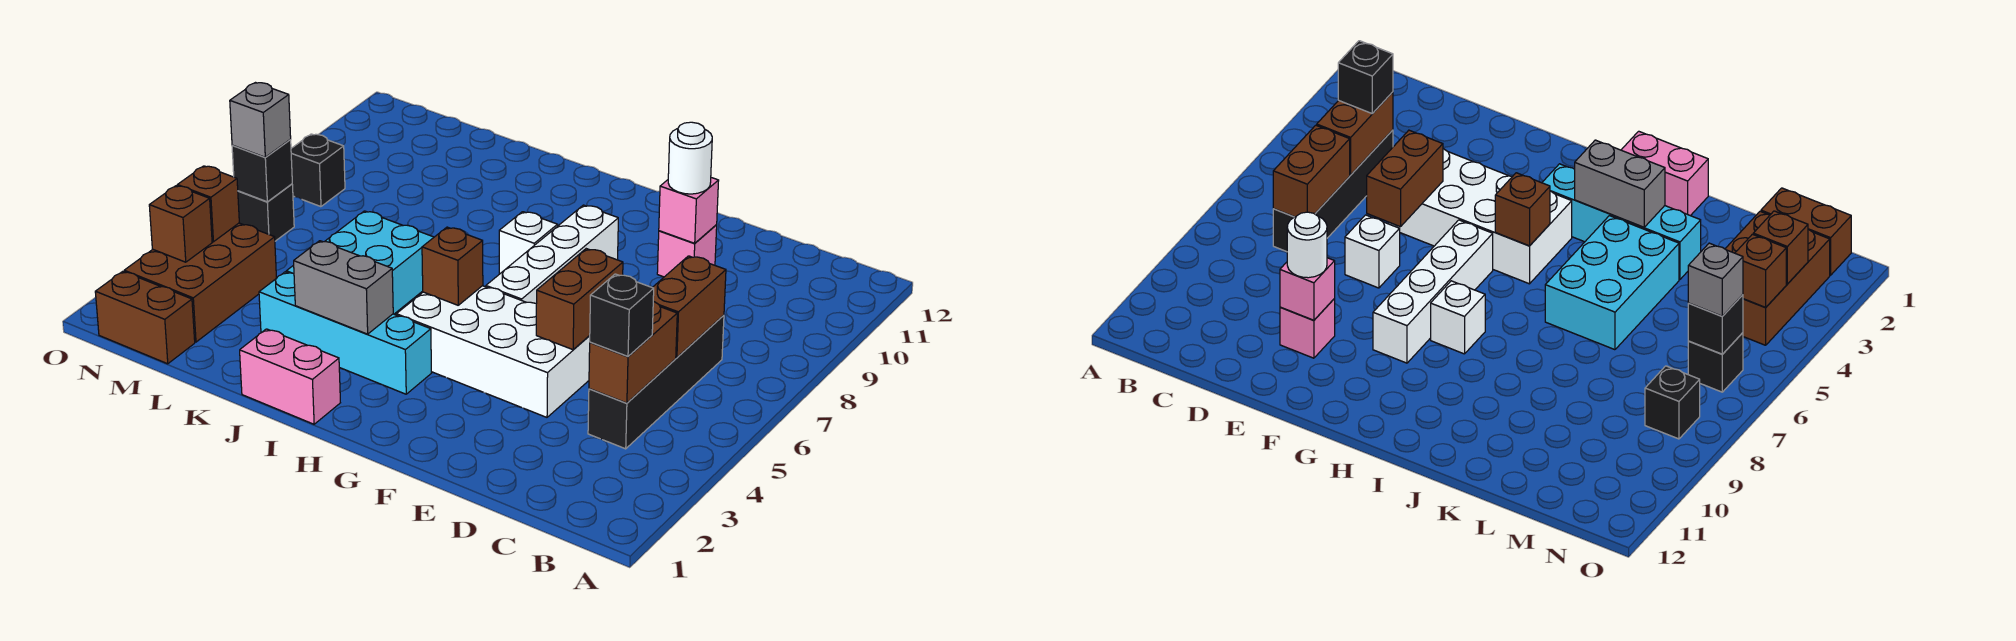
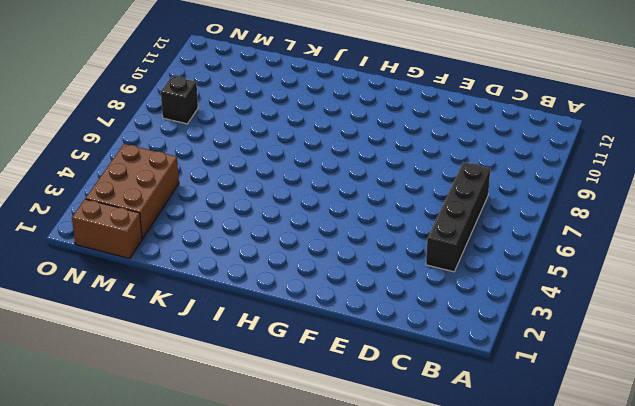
none -> white brick E4:H5 level 1
none -> white brick E7 level 1
none -> pink brick E10 level 1

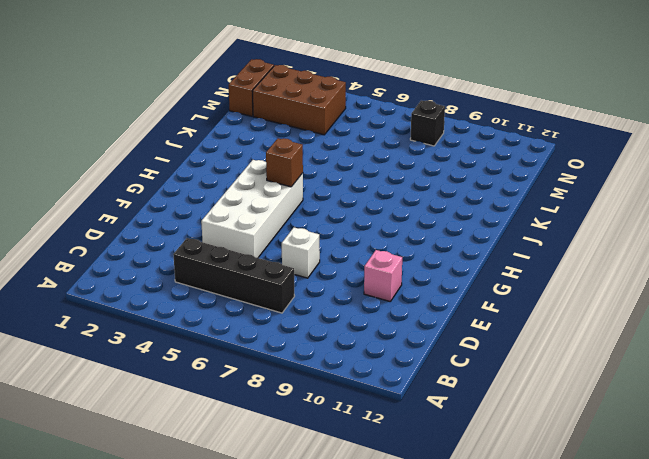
none -> white brick G6:G9 level 1
none -> cyan brick H3:K3 level 1
none -> white brick H8 level 1

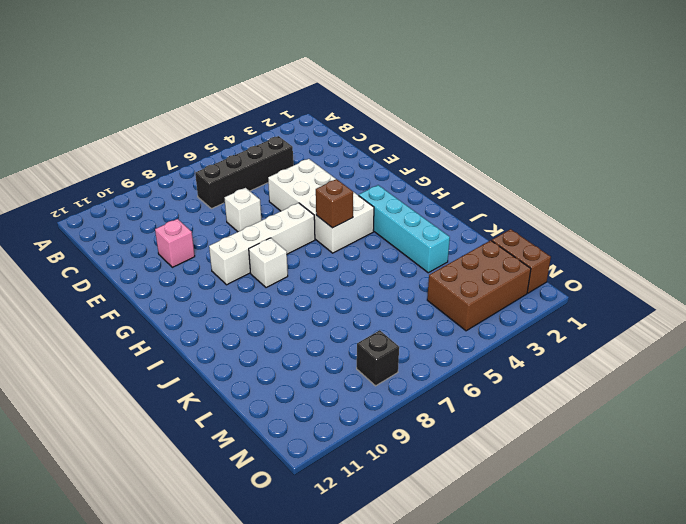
none -> pink brick I1:J1 level 1
none -> cyan brick J4:K6 level 1
none -> black brick N6 level 1

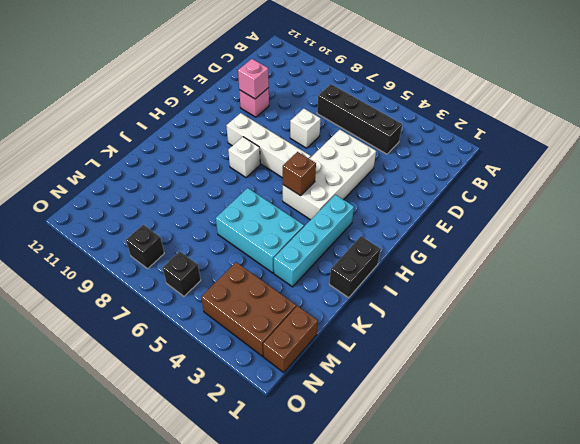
black brick I1:J1 level 1 -> pink brick I1:J1 level 1
none -> brown brick C4:C5 level 2
none -> brown brick C6:C7 level 2
none -> brown brick E5:E6 level 2

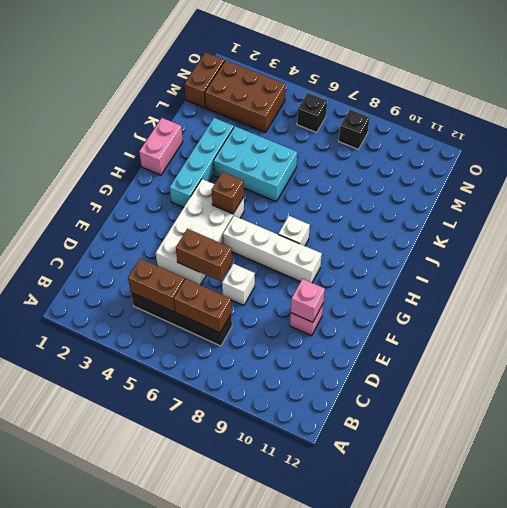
none -> grey brick I3:J3 level 2
none -> brown brick N3 level 2
none -> brown brick N4 level 2

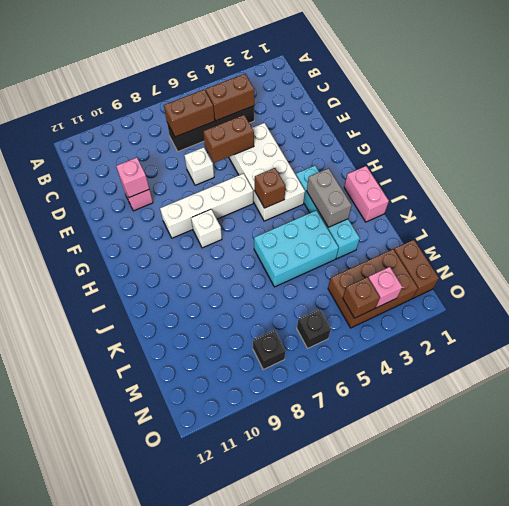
pink brick N3 level 2 -> brown brick N3 level 2
none -> black brick N6 level 2
none -> black brick C4 level 3
none -> white round brick E10 level 3

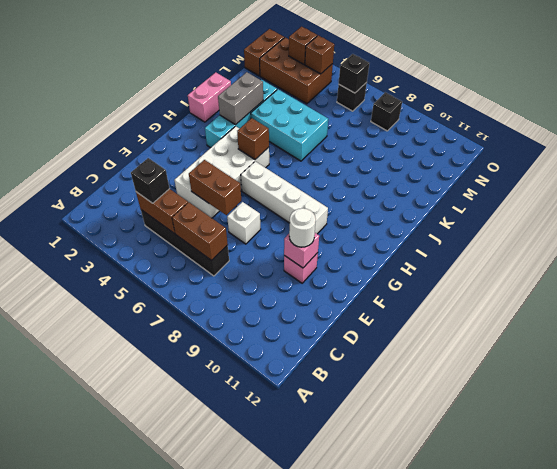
none -> white brick H8 level 1
none -> grey brick N6 level 3

